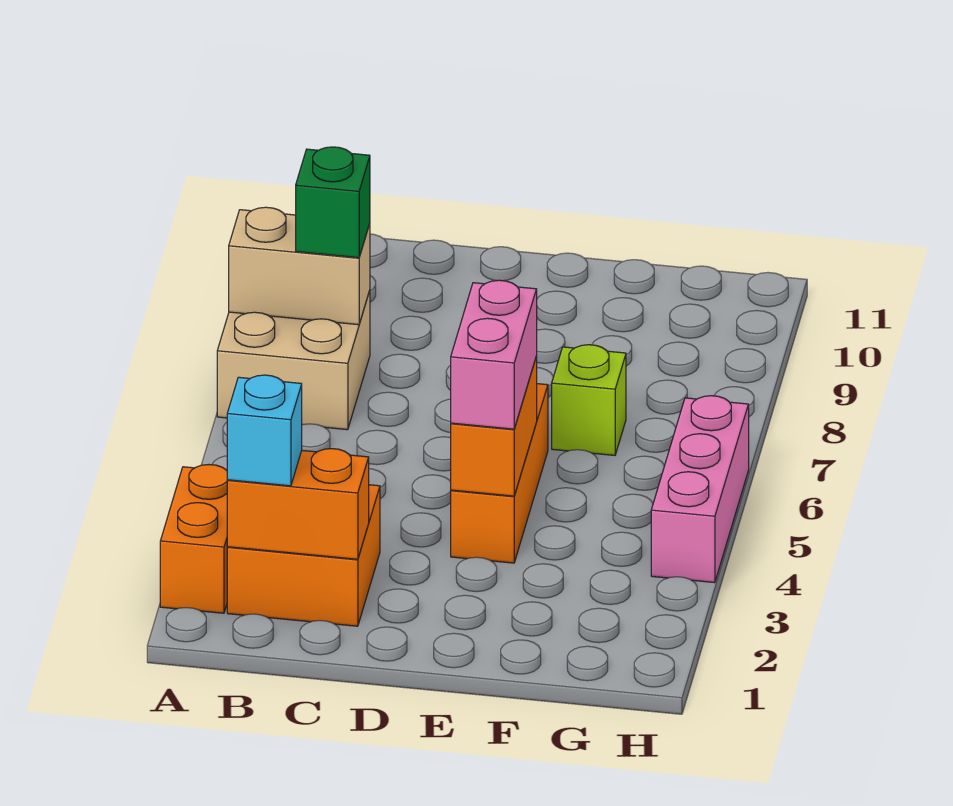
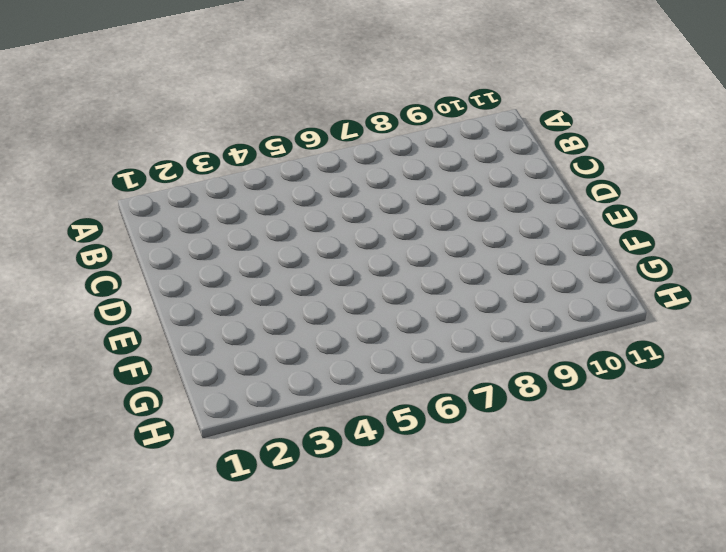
none -> orange brick A2:A3 level 1
none -> tan brick A7:B8 level 1
none -> orange brick B2:C3 level 1

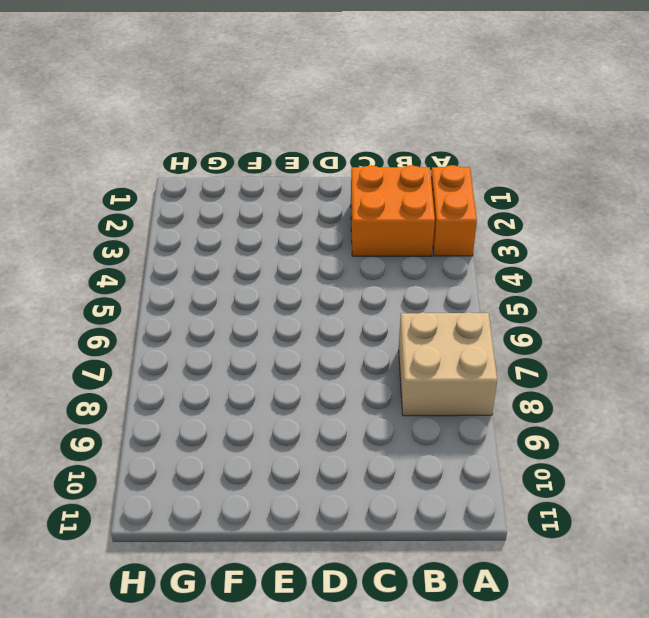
none -> orange brick E4:E6 level 1
none -> lime brick F7 level 1
none -> pink brick H4:H6 level 1

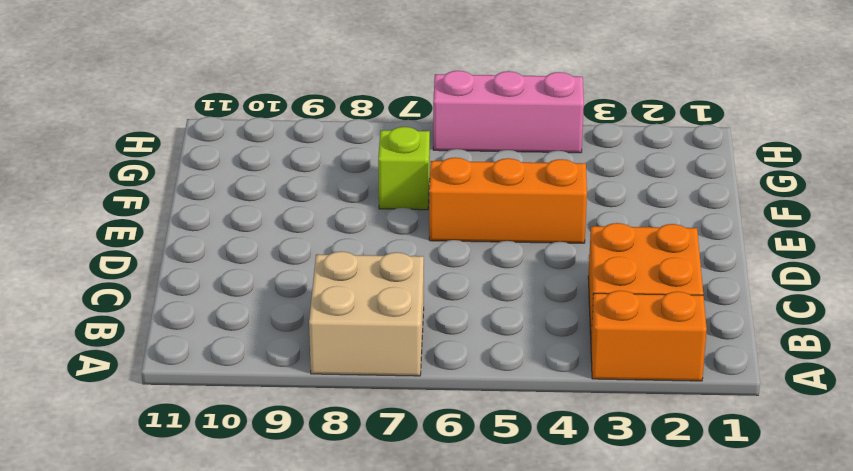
none -> tan brick A8:B8 level 2
none -> orange brick B2:C2 level 2
none -> orange brick E4:E5 level 2

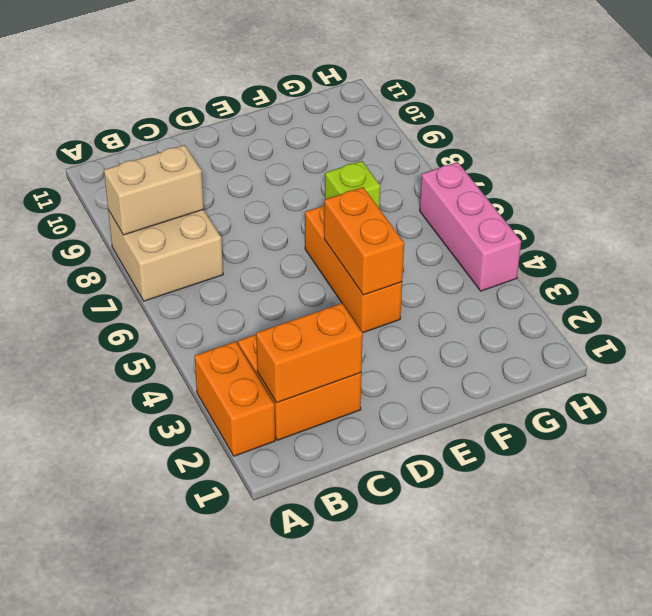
none -> cyan brick B2 level 3
none -> green brick B8 level 3
none -> pink brick E4:E5 level 3

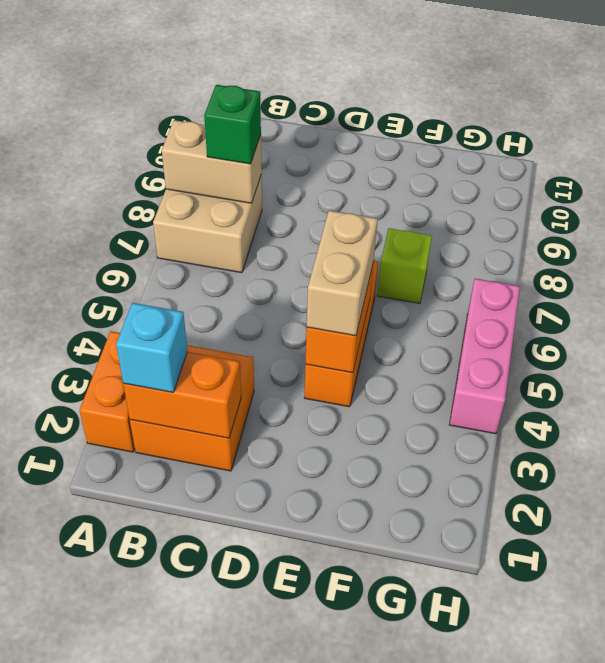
tan brick E4:E5 level 3 -> pink brick E4:E5 level 3

